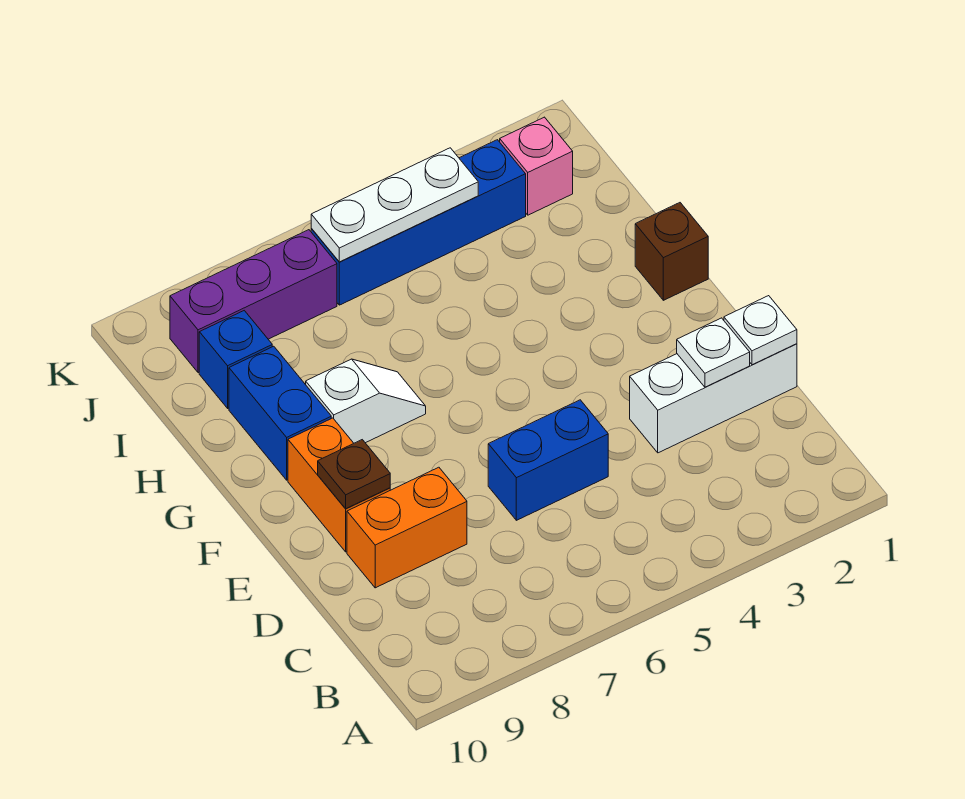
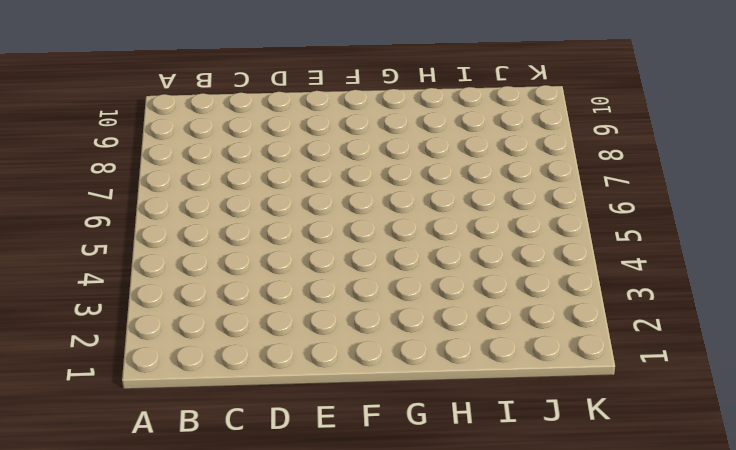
none -> white brick D1:D3 level 1
none -> blue brick D5:D6 level 1
none -> orange brick D8:D9 level 1

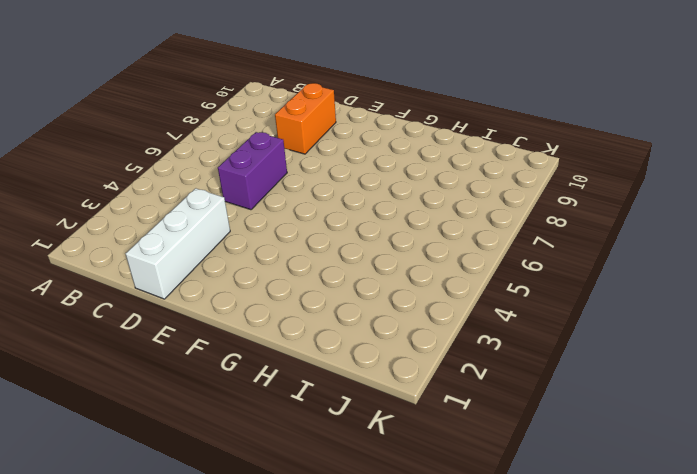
purple brick D5:D6 level 1 -> blue brick D5:D6 level 1
none -> orange brick E9:F9 level 1
none -> brown brick G1 level 1
none -> white slope G7:G8 level 1 top 8

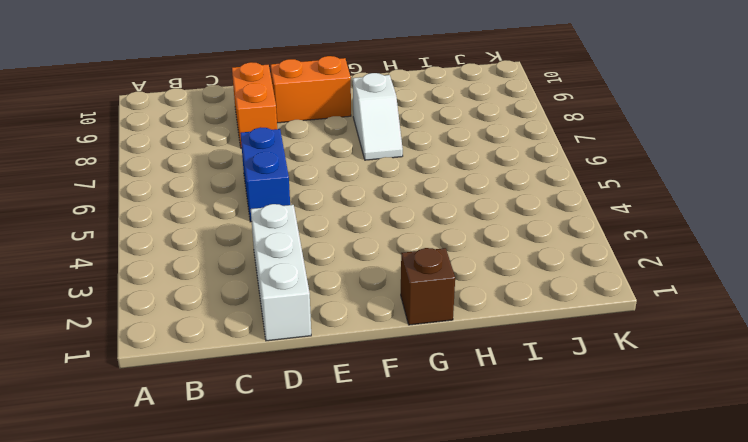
none -> blue brick G9:H9 level 1
none -> blue brick I9 level 1
none -> pink brick J2 level 1

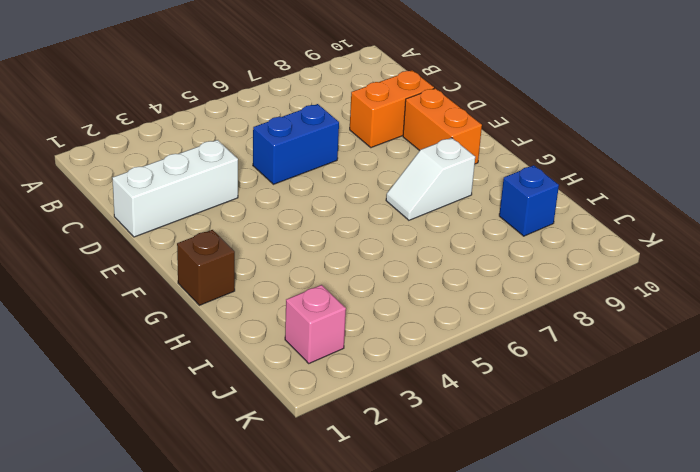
none -> blue brick G9:H9 level 1
none -> blue brick J3:J6 level 1
none -> purple brick J7:J9 level 1

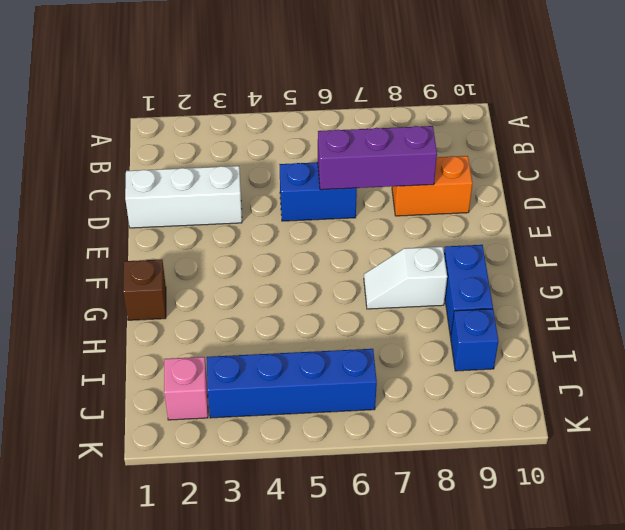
purple brick D6:D8 level 2 -> purple brick J7:J9 level 1
none -> orange brick E9:F9 level 1
none -> white plate D1 level 2
none -> white plate D2 level 2

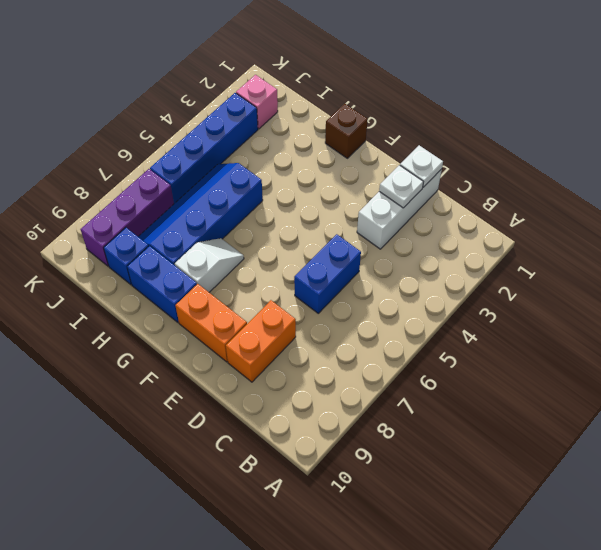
blue slope H5:I8 level 1 top H -> none
none -> brown plate E9 level 2
none -> white plate J4:J6 level 2

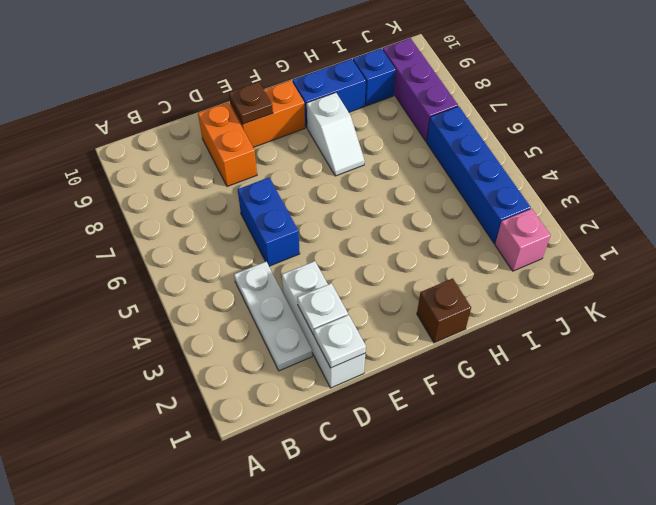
white plate C2:C4 level 1 -> white plate J4:J6 level 2

